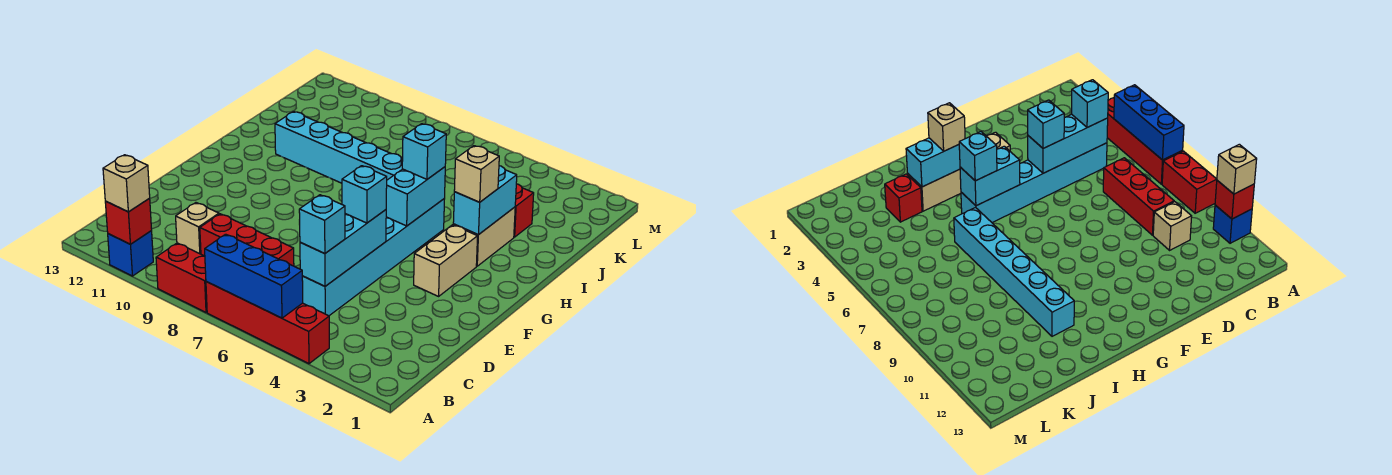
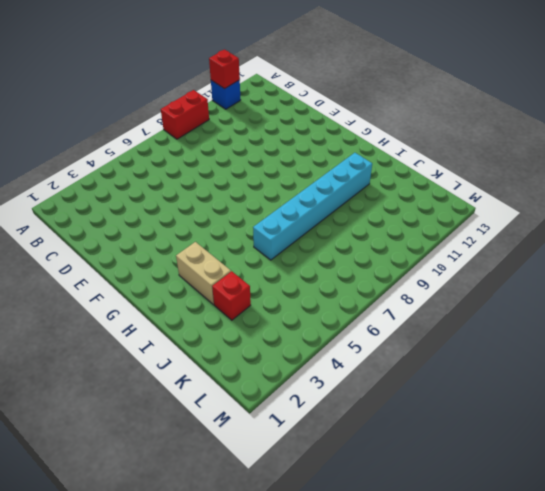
none -> red brick A4:A7 level 1
none -> cyan brick C5:H5 level 1
none -> red brick C7:C9 level 1

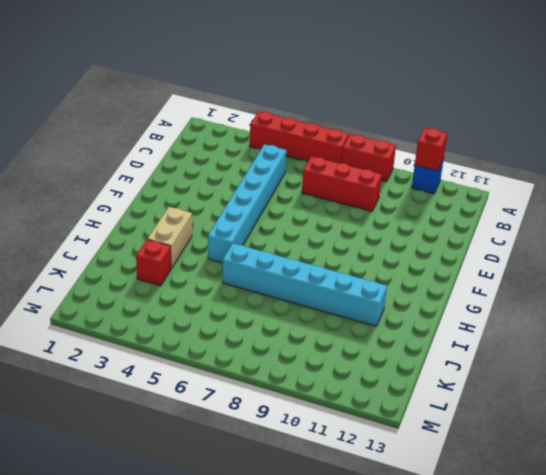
none -> tan brick C10 level 1
none -> tan brick F3:G3 level 1
none -> blue brick A5:A7 level 2

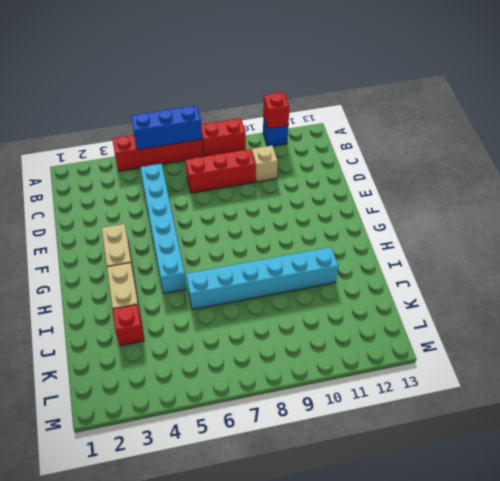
none -> cyan brick C5:E5 level 2
none -> cyan brick G5:H5 level 2
none -> cyan brick H3:I3 level 2

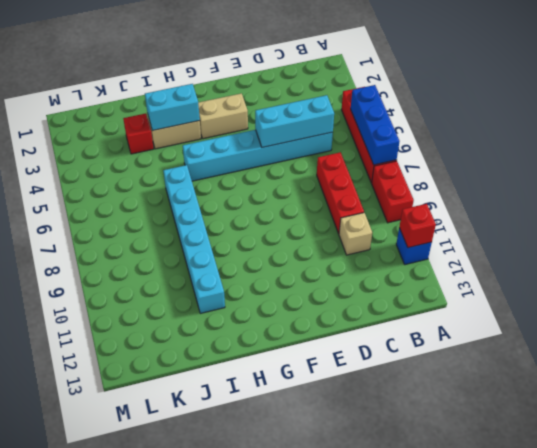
none -> cyan brick G5:H5 level 2
none -> tan brick A11 level 3
none -> cyan brick C5 level 3

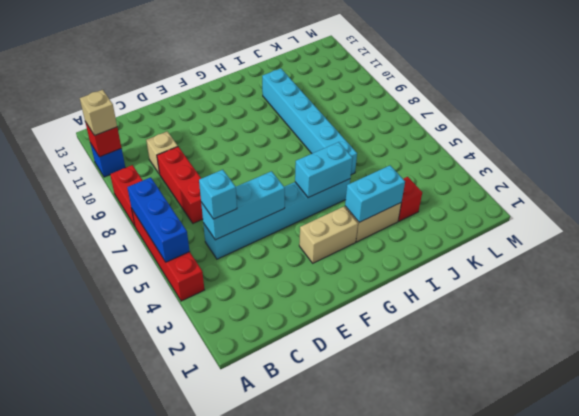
none -> cyan brick E5 level 3
none -> tan brick H3 level 3
none -> cyan brick H5 level 3

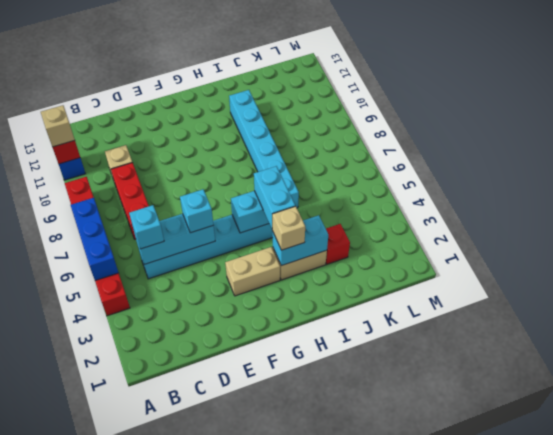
cyan brick H4:H5 level 3 -> cyan brick H5 level 3

